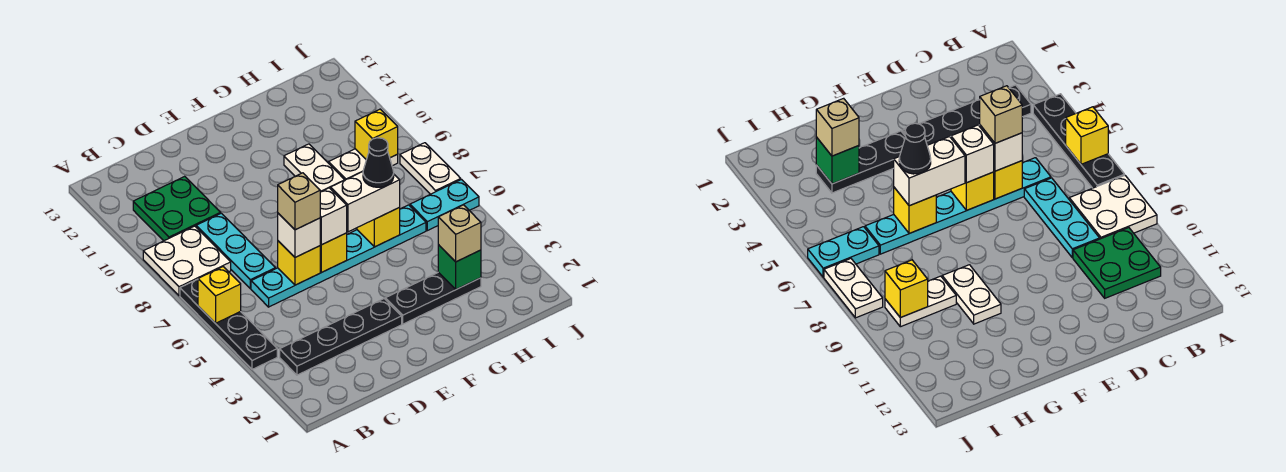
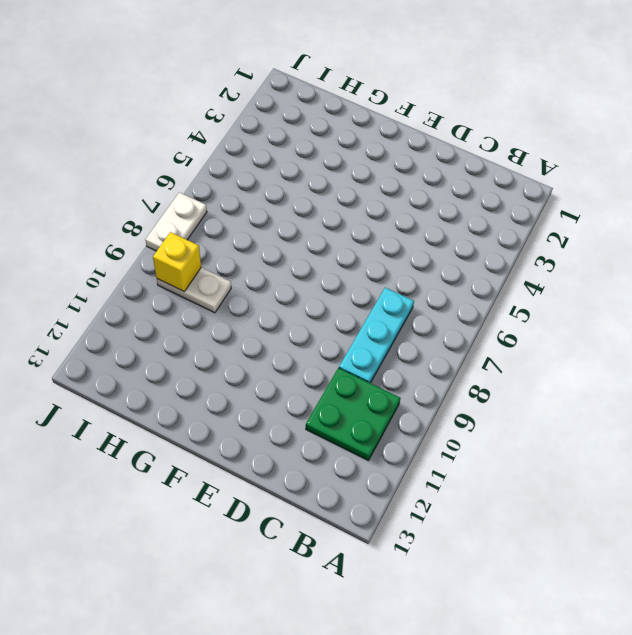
none -> black plate A4:A7 level 1
none -> white plate A8:B9 level 1
none -> black plate B3:E3 level 1

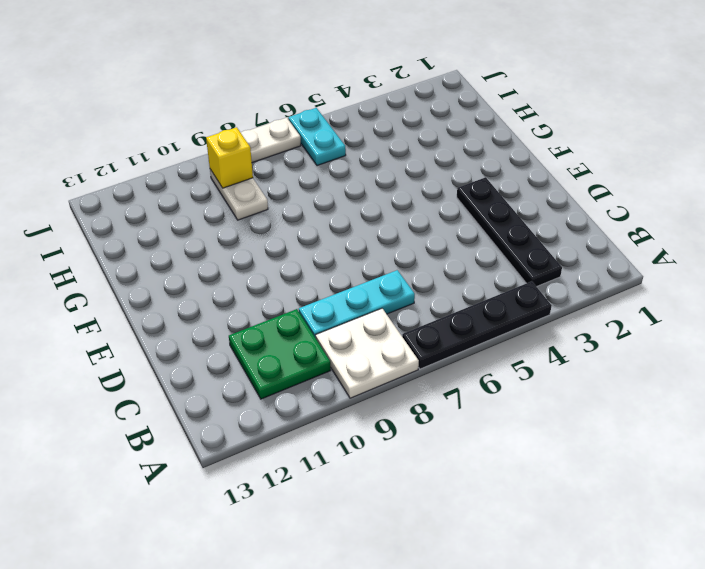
none -> cyan plate C6:H6 level 1
none -> black plate F3:H3 level 1
none -> white plate G9:G10 level 1

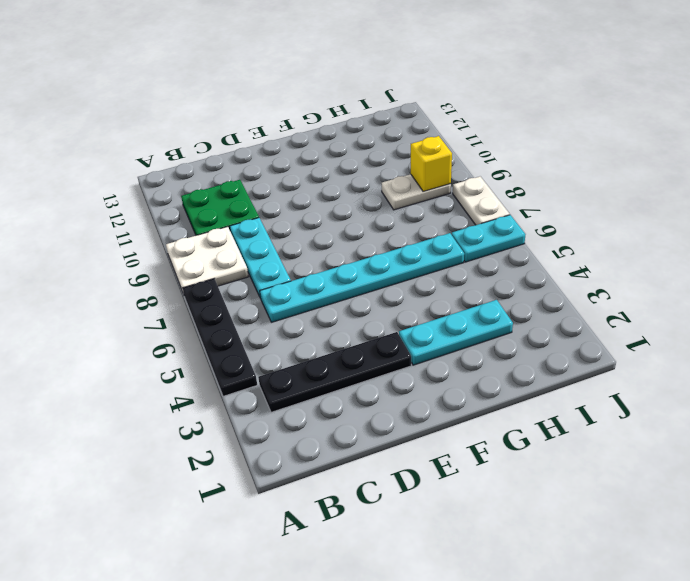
cyan plate F3:H3 level 1 -> black plate F3:H3 level 1
none -> white plate G9:G10 level 1
none -> yellow brick A6 level 2
none -> yellow brick D6 level 2

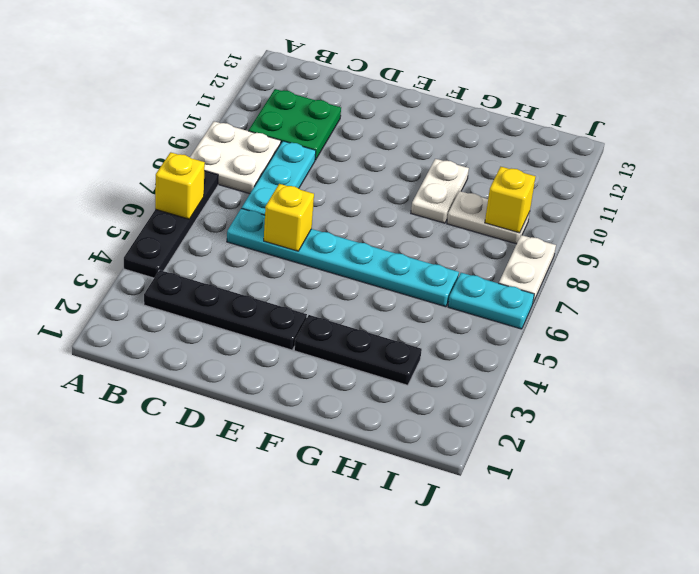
none -> yellow brick E6 level 2
none -> yellow brick G6 level 2
none -> green brick H3 level 2

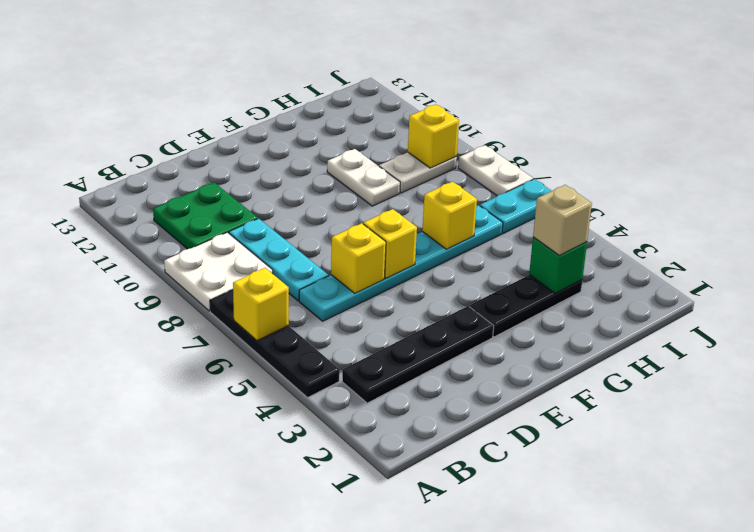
none -> white brick D6 level 3
none -> white brick E6 level 3
none -> white brick F6:G6 level 3

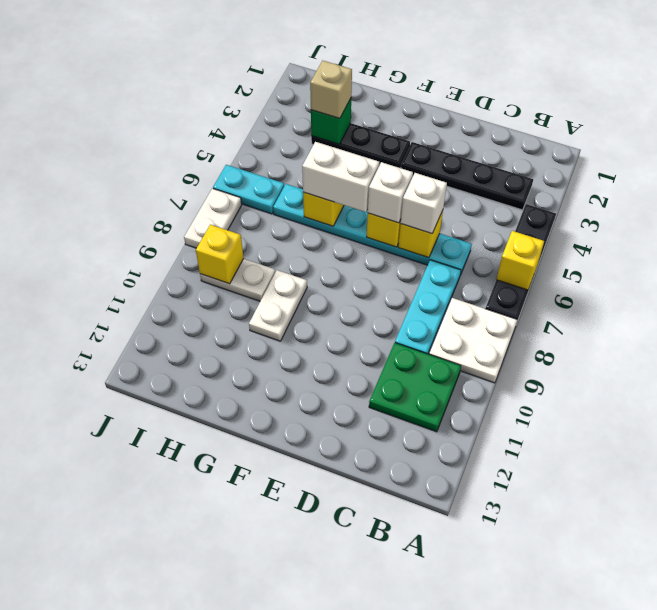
none -> tan brick D6 level 4
none -> black cone G6 level 4

